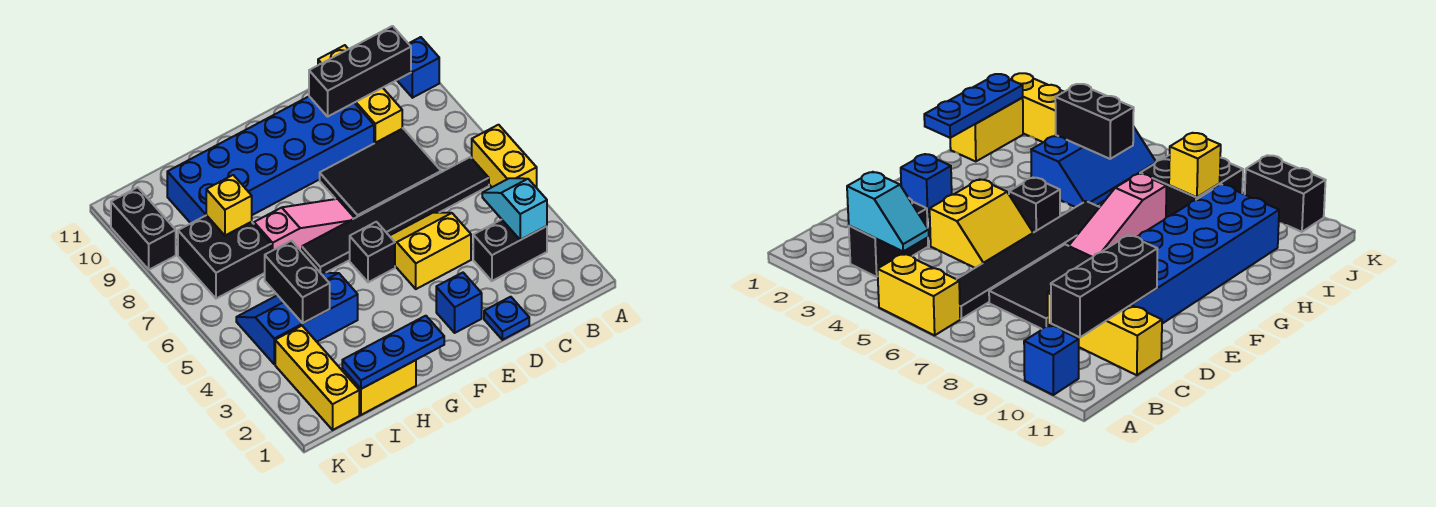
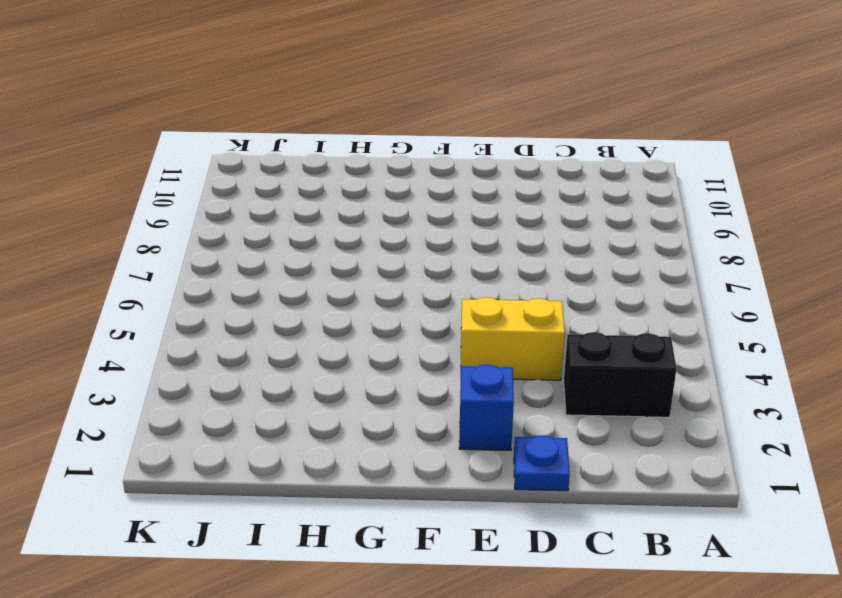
none -> yellow brick A5:A6 level 1
none -> blue brick A10 level 1
none -> black tile B6:G6 level 1

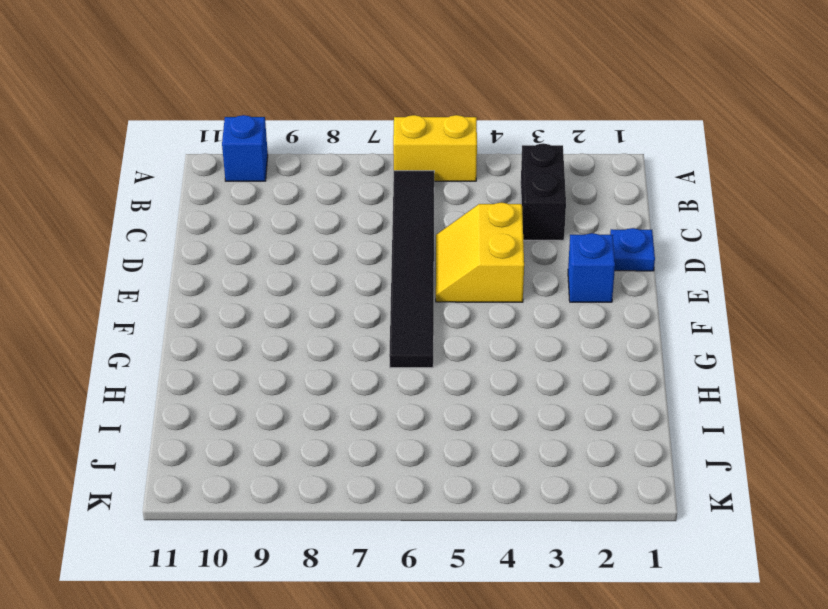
none -> black tile C7:E8 level 1
none -> yellow brick C9:C11 level 1
none -> blue brick D9:I10 level 1

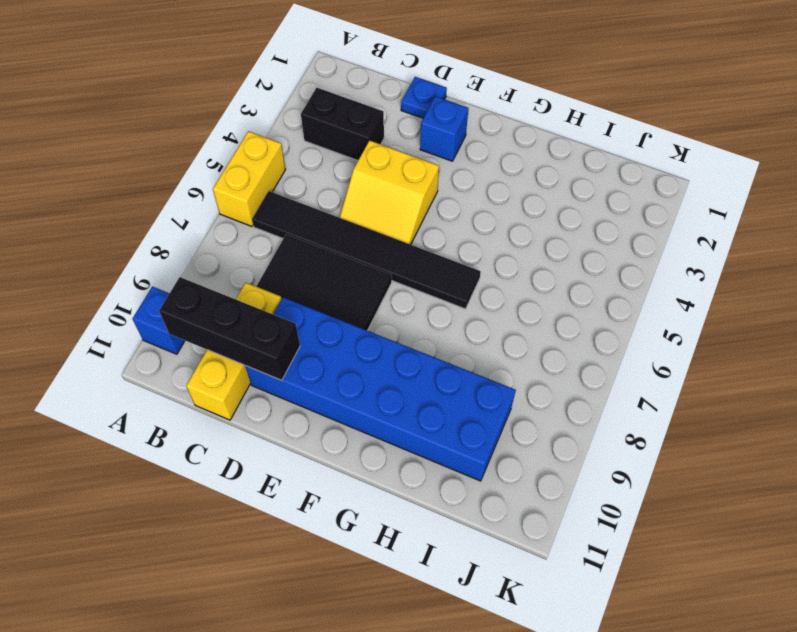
none -> black brick F5 level 1
none -> pink slope F7:H7 level 1 top H
none -> yellow brick H1:I1 level 1

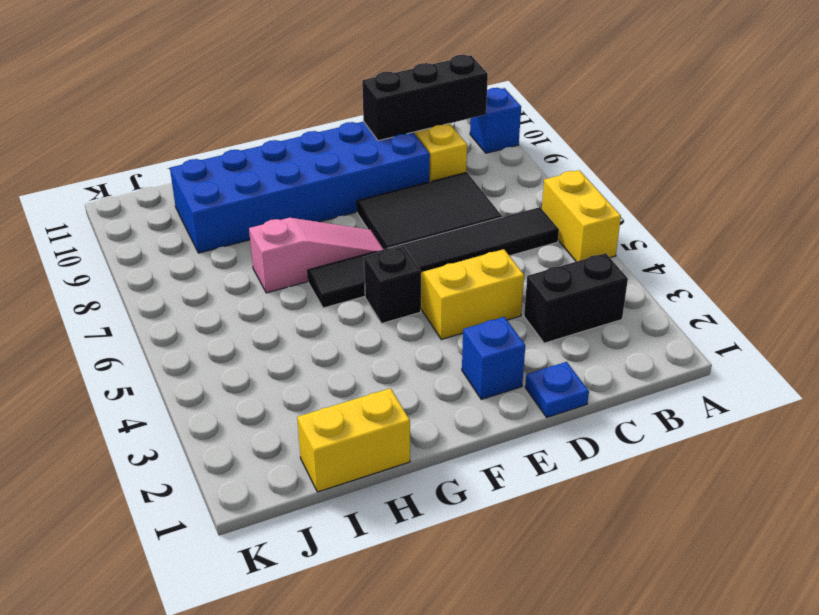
none -> blue slope H4:J5 level 1 top 4
none -> black brick I7:J8 level 1
none -> yellow brick J1:J3 level 1

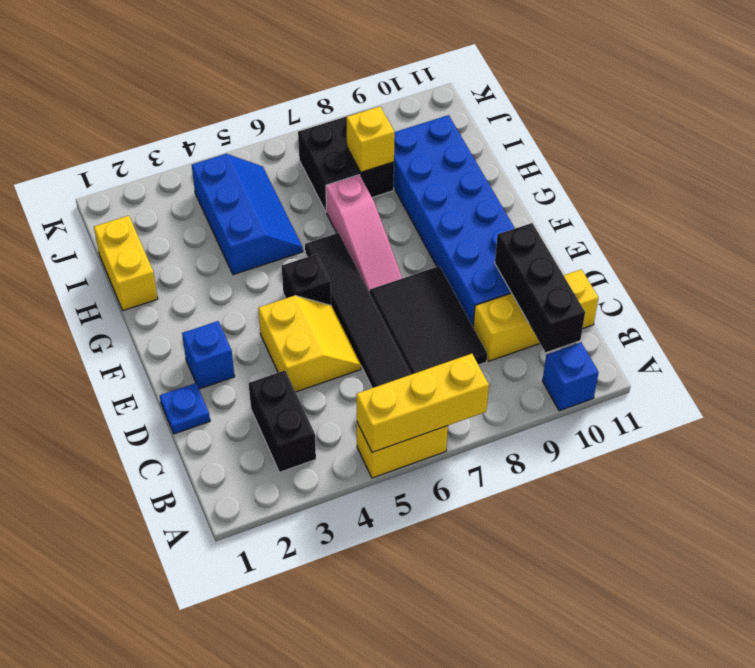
yellow brick A5:A7 level 2 -> yellow brick J1:J3 level 1
none -> black brick K9:K10 level 1
none -> cyan slope B3:B4 level 2 top 3
none -> blue plate G1:I1 level 2

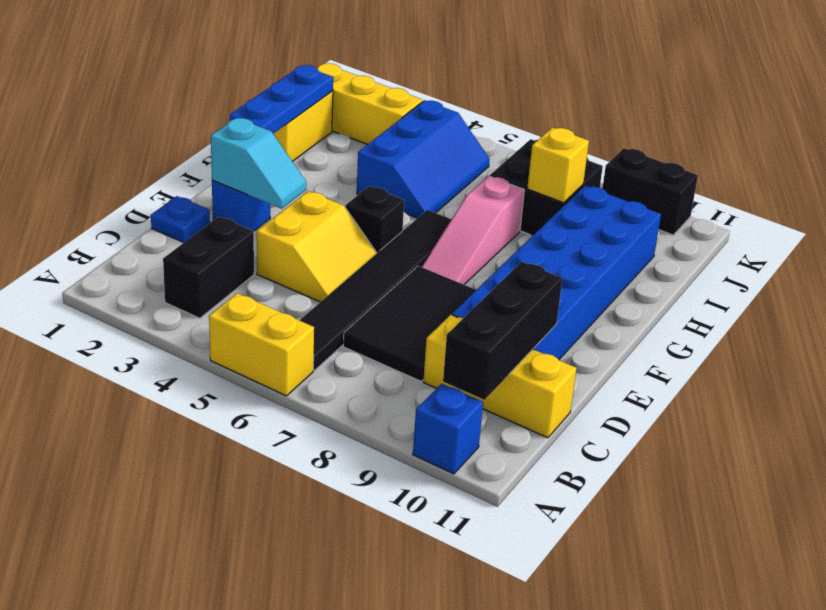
cyan slope E2:E3 level 2 top 2 -> cyan slope B3:B4 level 2 top 3
none -> black brick I4:I5 level 2

